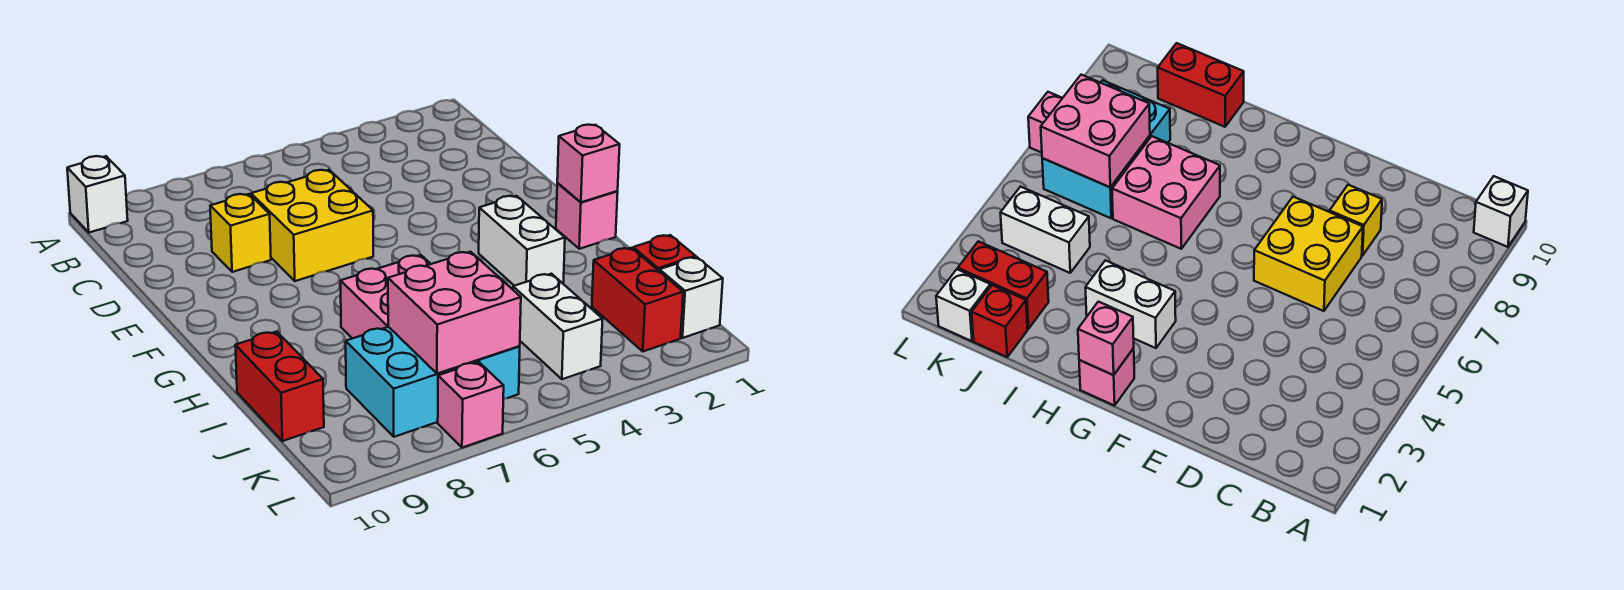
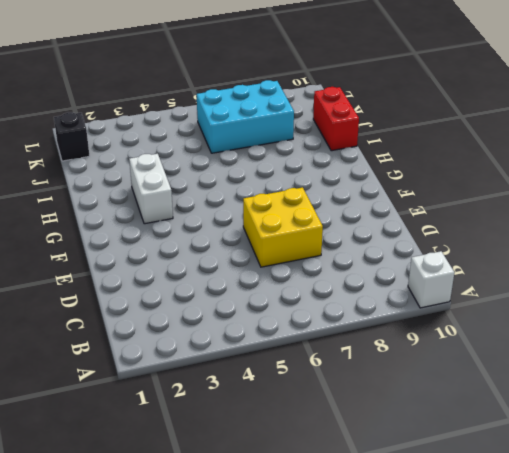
black brick K1 level 1 -> white brick K1 level 1
none -> yellow brick D8 level 1
none -> pink brick G1 level 1
none -> pink brick H6:I7 level 1

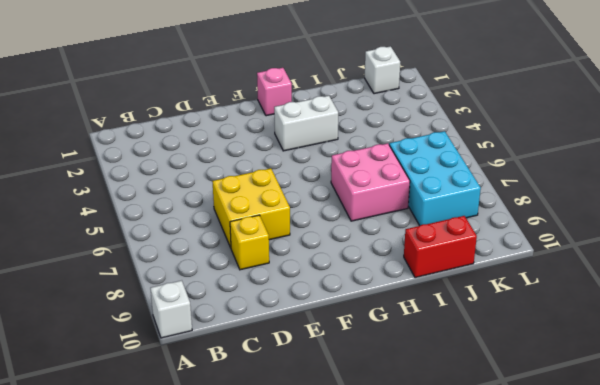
none -> red brick J1 level 1
none -> red brick J2:K2 level 1
none -> white brick J4:K4 level 1

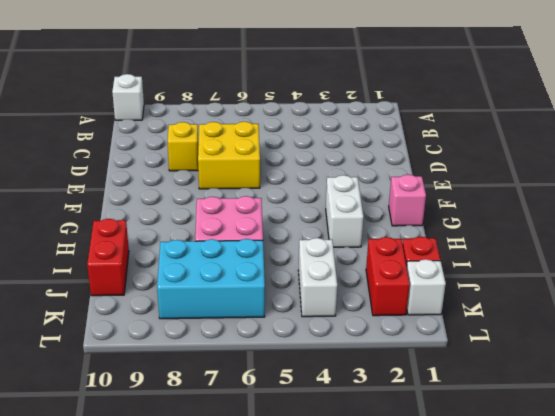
none -> pink brick L7 level 1
none -> pink brick G1 level 2
none -> pink brick J6:K7 level 2

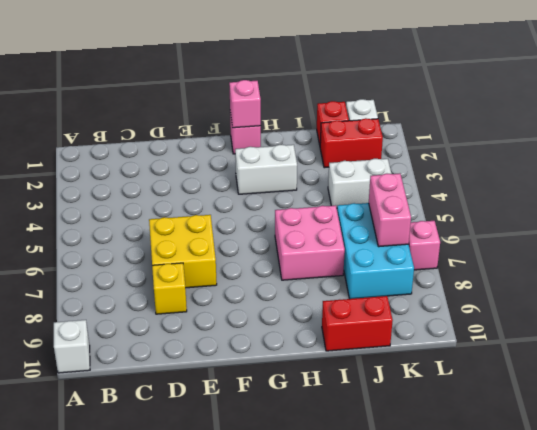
pink brick K6:K7 level 2 -> pink brick J6:K7 level 2

